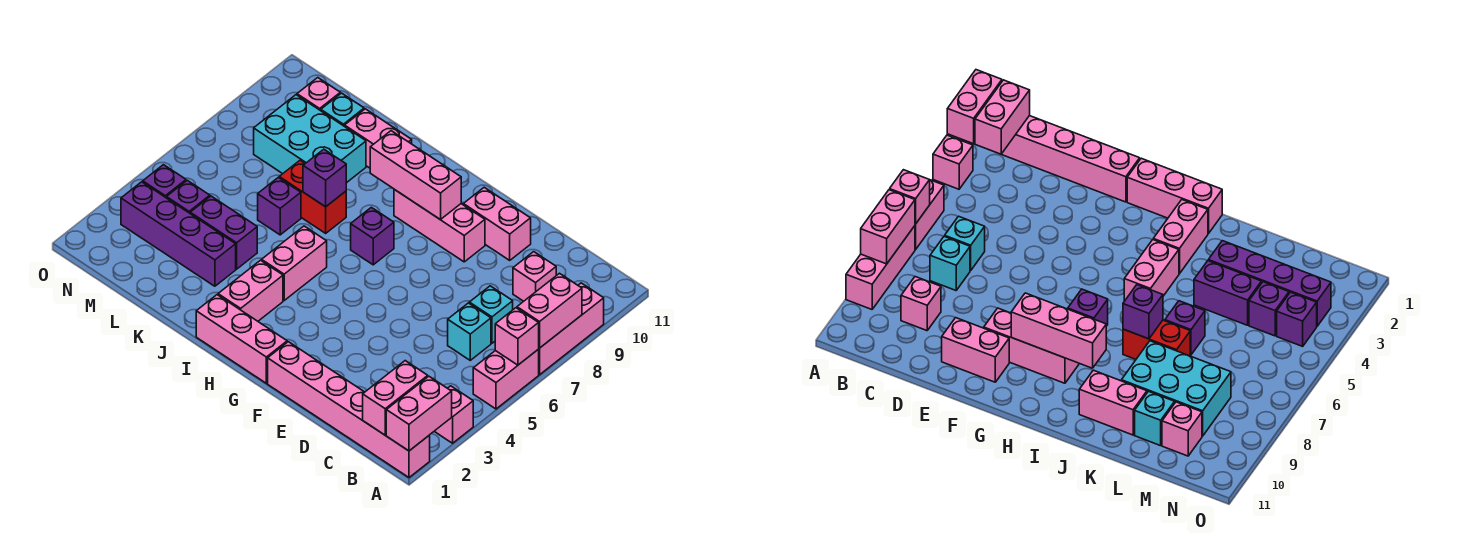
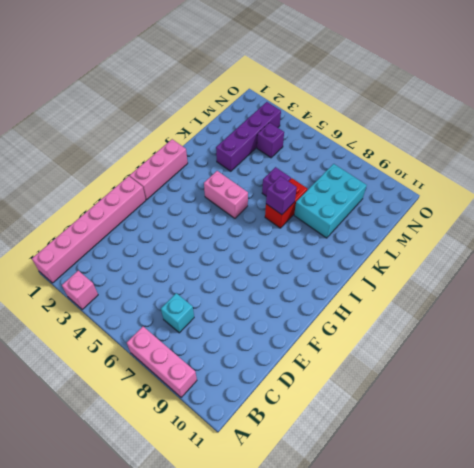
none -> pink brick A5:A6 level 1
none -> cyan brick C6 level 1
none -> pink brick C9 level 1

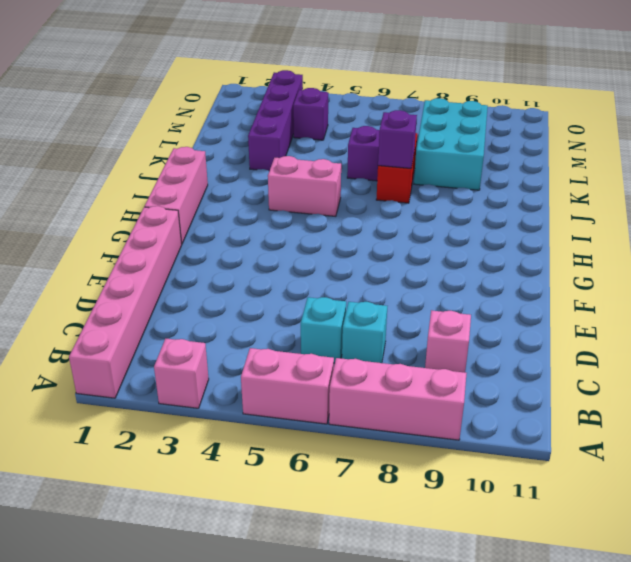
none -> pink brick E10:F10 level 1
none -> pink brick F9:H9 level 1
none -> purple brick H7 level 1

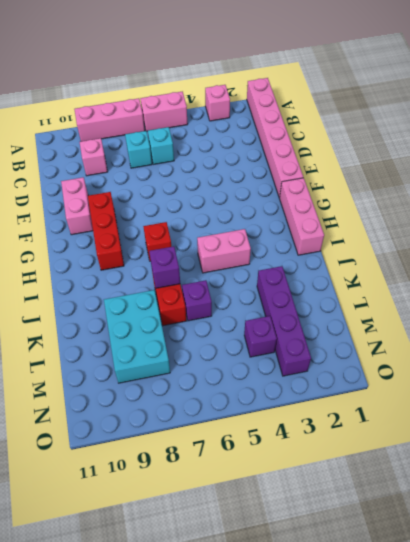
red brick F9:H9 level 1 -> pink brick F9:H9 level 1
red brick H7 level 1 -> purple brick H7 level 1
none -> pink brick I2:I3 level 1
none -> pink brick J10:K10 level 1
none -> purple brick K4:L4 level 1

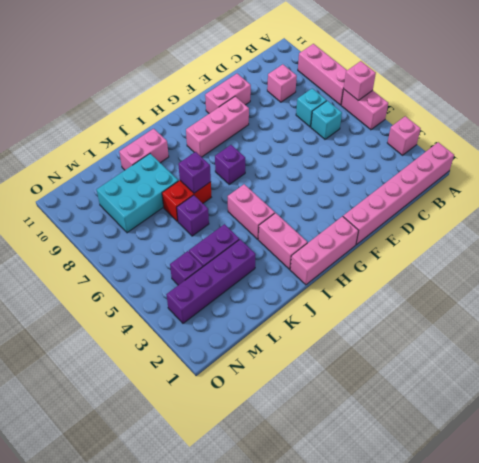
none -> cyan brick L10 level 1
none -> pink brick M10 level 1
none -> purple brick N4 level 1

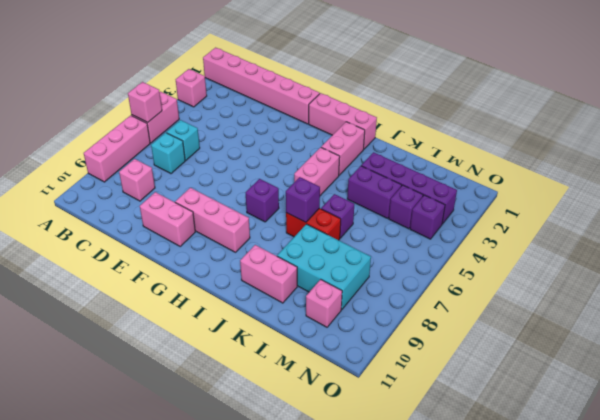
none -> cyan brick L10 level 1
none -> pink brick A1:A2 level 2
none -> pink brick A7:A8 level 2

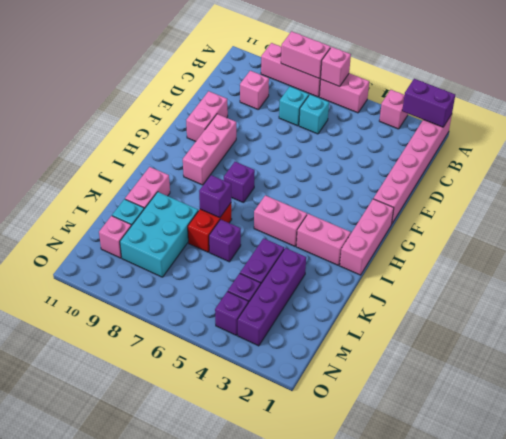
purple brick A1:A2 level 2 -> pink brick A1:A2 level 2
none -> pink brick B1:B2 level 2
none -> pink brick G9:I9 level 2

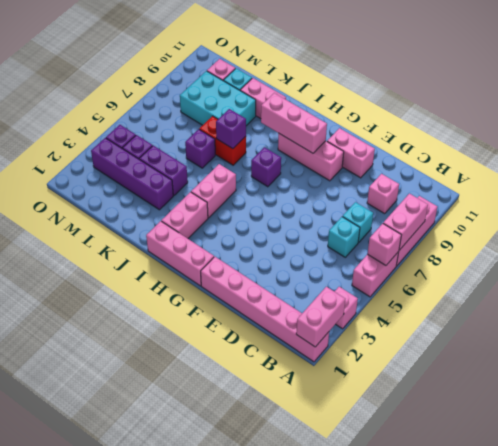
none -> pink brick B1:B2 level 2

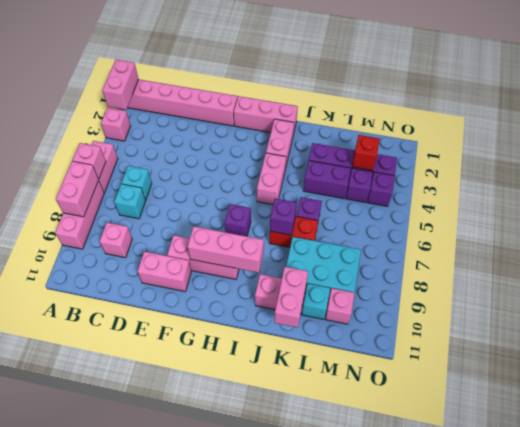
pink brick K10:K11 level 2 -> pink brick B1:B2 level 2
red brick M3 level 2 -> none

